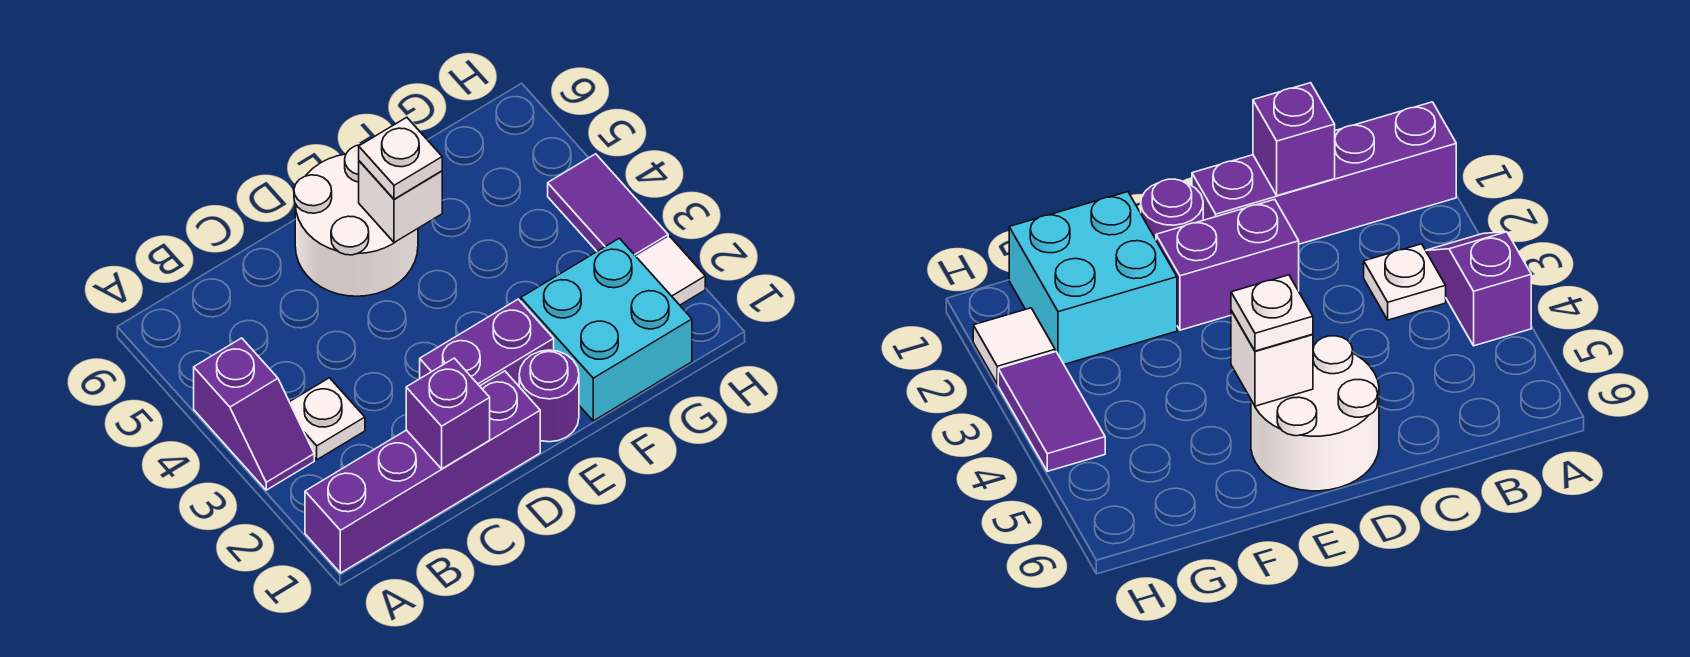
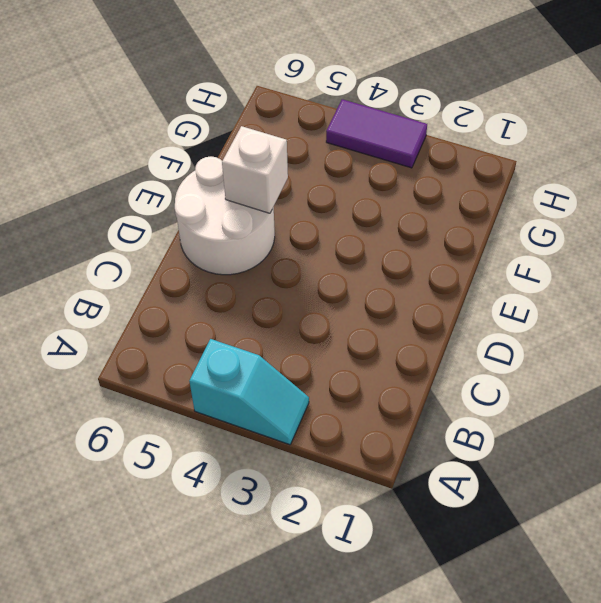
cyan slope A3:A4 level 1 top 4 -> purple slope A3:A4 level 1 top 4
none -> purple brick A1:D1 level 1
none -> white plate B3 level 1
none -> purple brick D2:E2 level 1

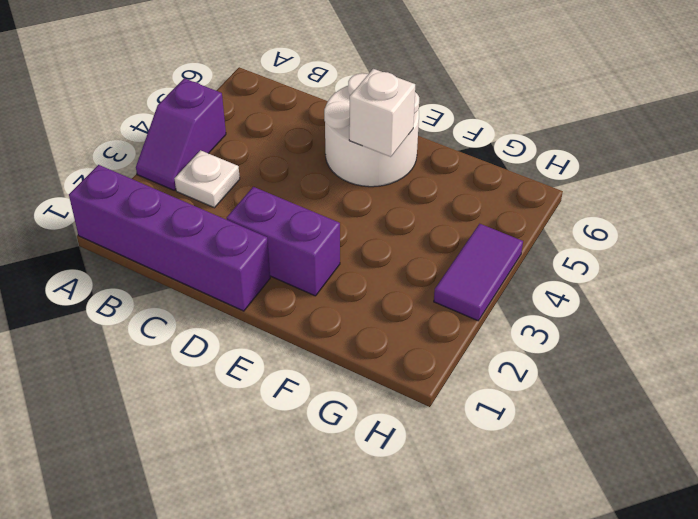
none -> purple round brick E1 level 1
none -> cyan brick F1:G2 level 1
none -> white tile H2 level 1

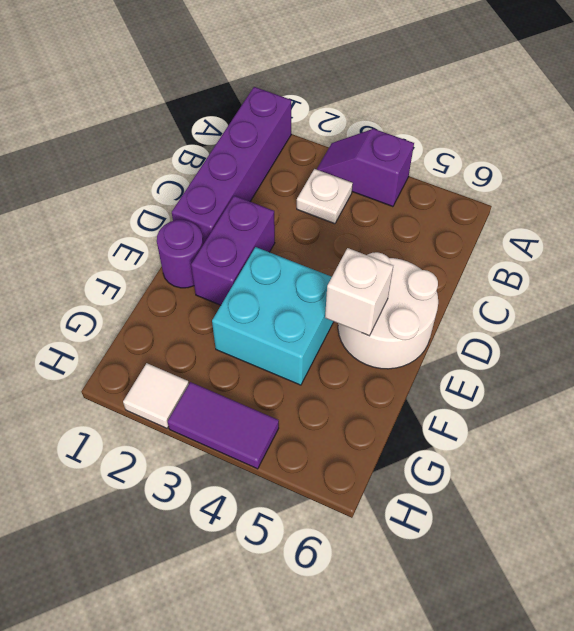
cyan brick E3:F4 level 1 -> cyan brick F1:G2 level 1
none -> purple brick C1 level 2
none -> white plate E5 level 3

